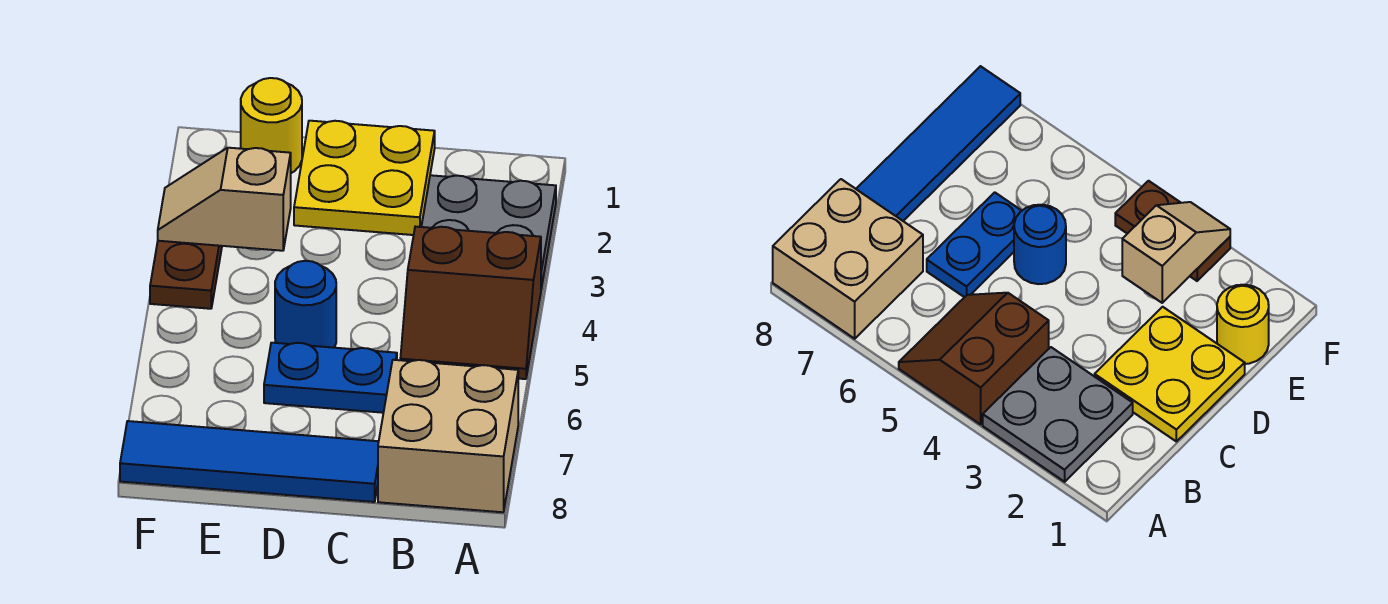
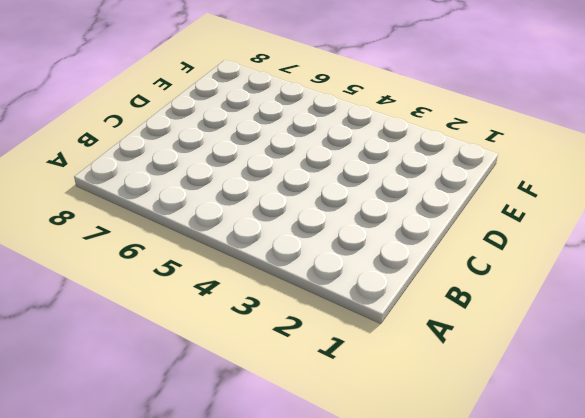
none -> grey plate A2:B3 level 1
none -> brown slope A4:B5 level 1 top 4

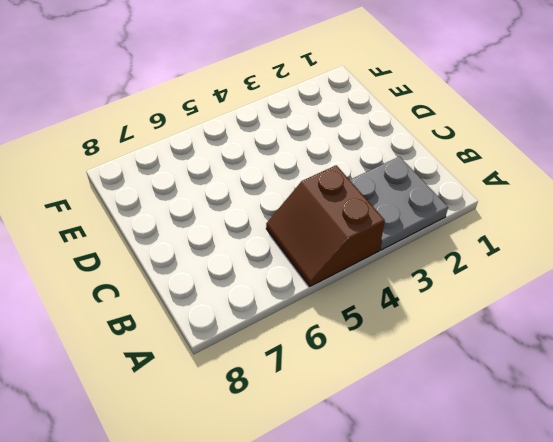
none -> tan brick A7:B8 level 1
none -> yellow plate C1:D2 level 1

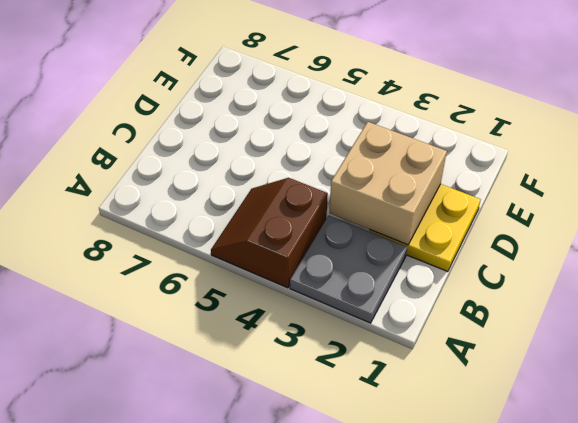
tan brick C2:D3 level 2 -> tan brick A7:B8 level 1
none -> blue plate C6:D6 level 1
none -> blue tile C8:F8 level 1

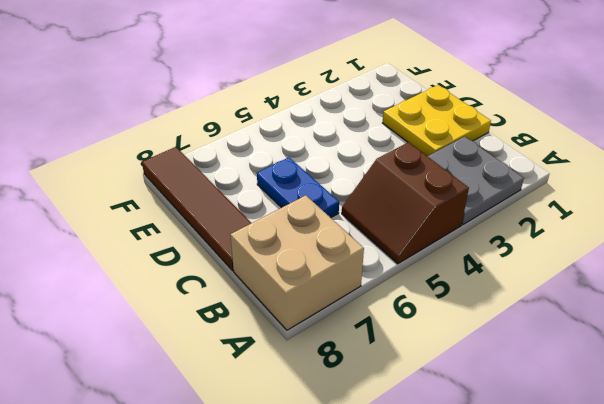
brown tile C8:F8 level 1 -> blue tile C8:F8 level 1
none -> blue round brick D5 level 1
none -> yellow round brick E1 level 1

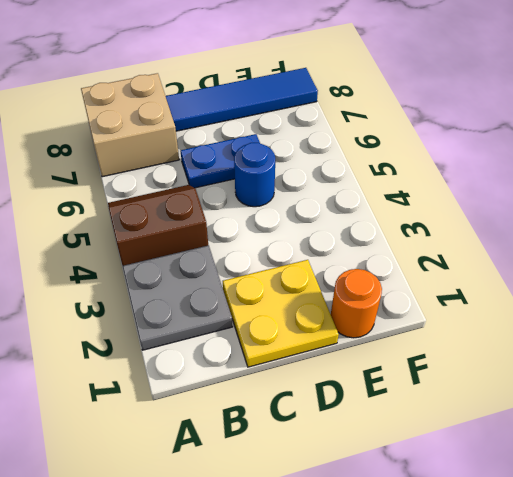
orange round brick E1 level 1 -> yellow round brick E1 level 1
none -> brown plate F3:F4 level 1
none -> tan slope E3:F3 level 2 top E

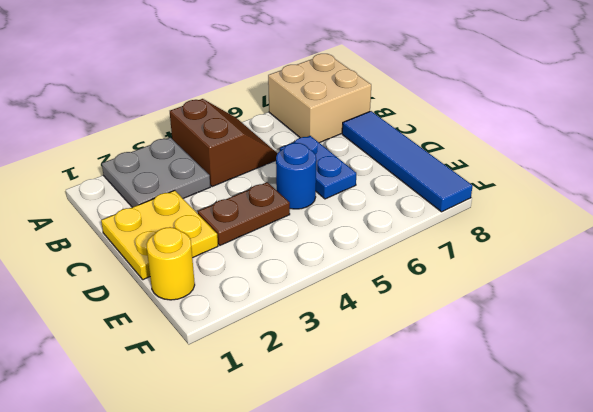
brown plate D3:D4 level 1 -> brown plate F3:F4 level 1
none -> tan slope E3:F3 level 2 top E

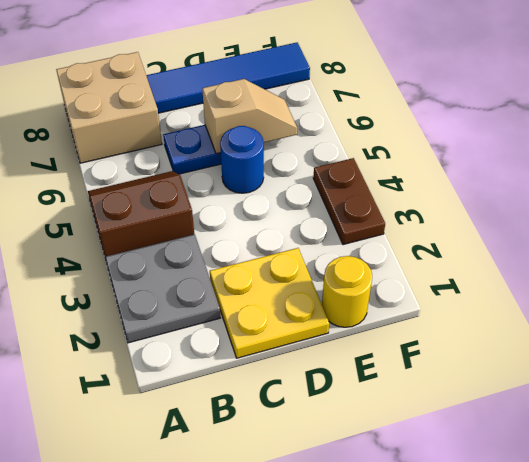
tan slope D6:E6 level 2 top D -> tan slope E3:F3 level 2 top E

